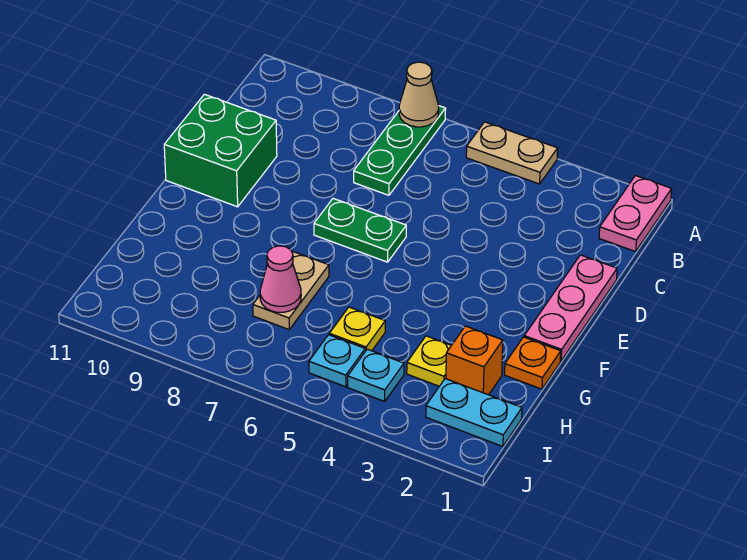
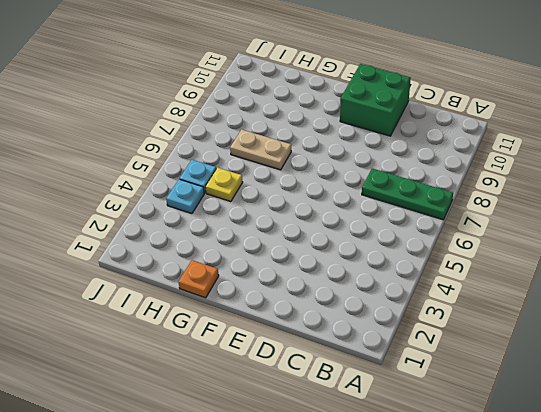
none -> pink plate A1:B1 level 1
none -> tan plate A4:A5 level 1
none -> pink plate D1:F1 level 1

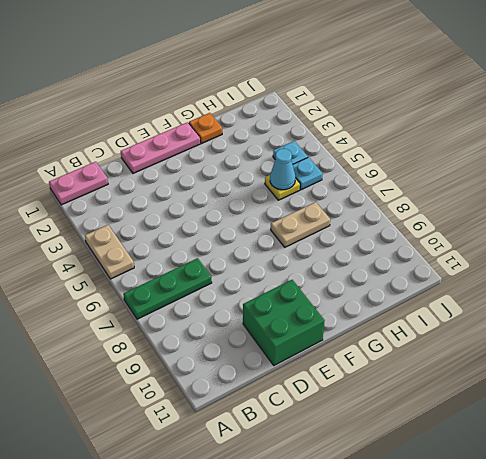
cyan cone H5 level 2 -> none
none -> green plate E6:E7 level 1
none -> orange brick H2 level 1
none -> yellow plate H3 level 1

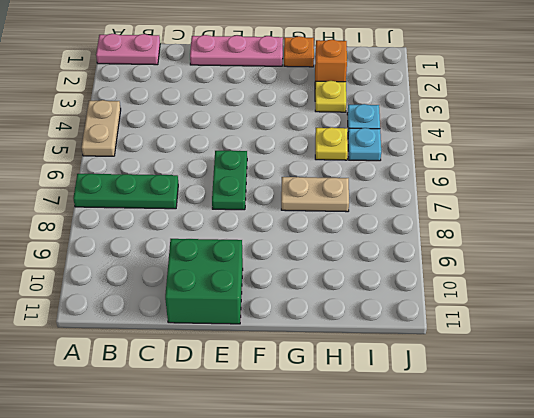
none -> cyan plate I1:I2 level 1
none -> tan cone A7 level 2
none -> pink cone H7 level 2

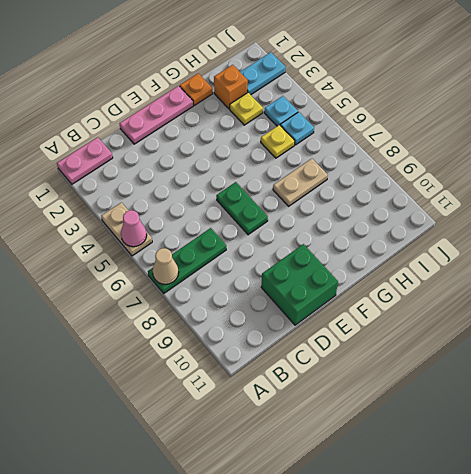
pink cone A5 level 2 -> pink cone H7 level 2
cyan plate I2:J2 level 1 -> cyan plate I1:I2 level 1

